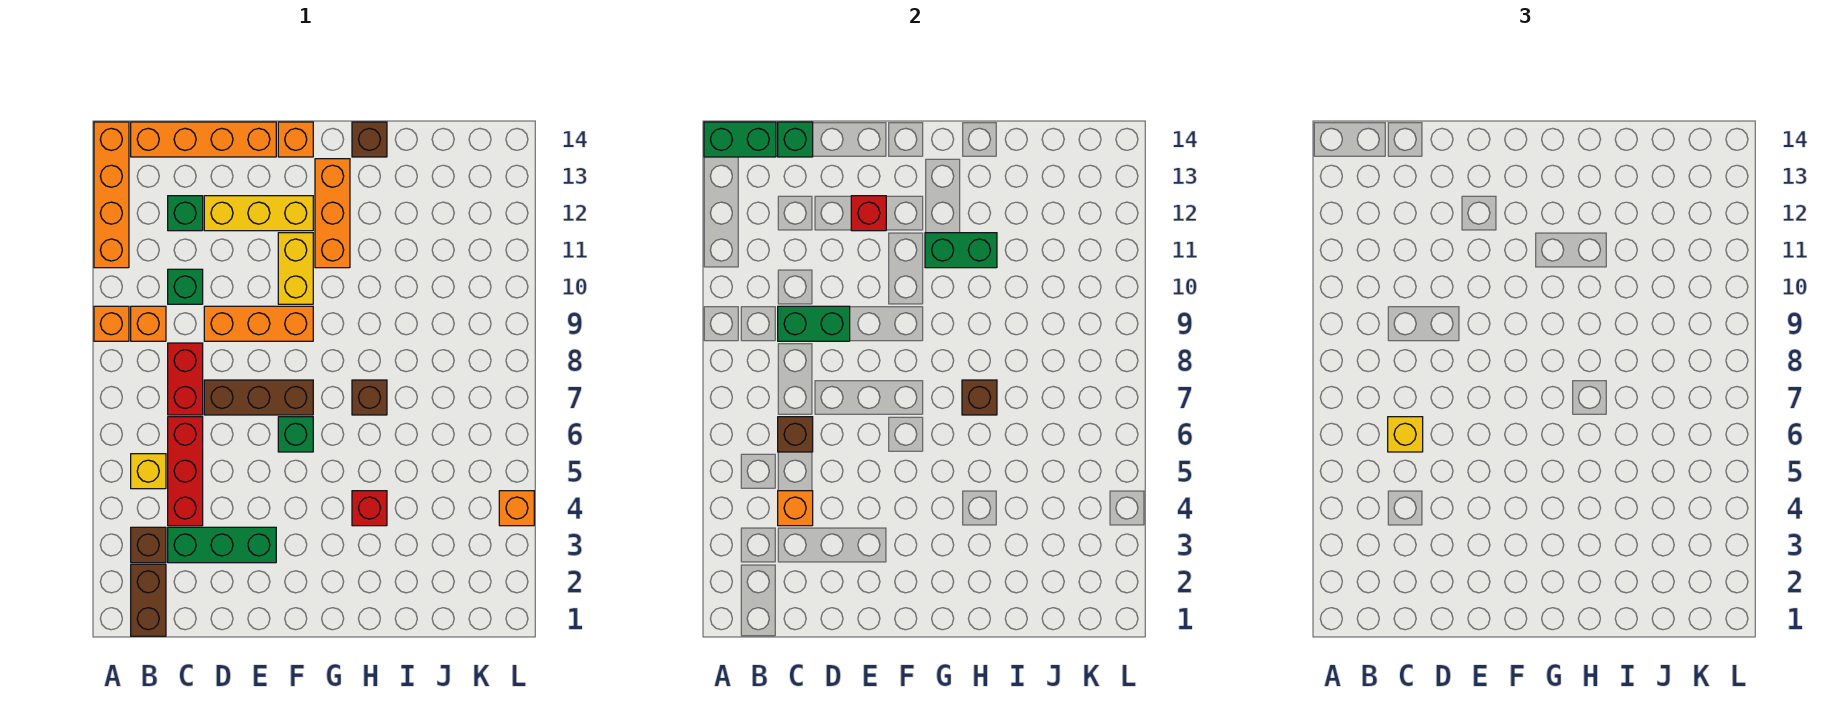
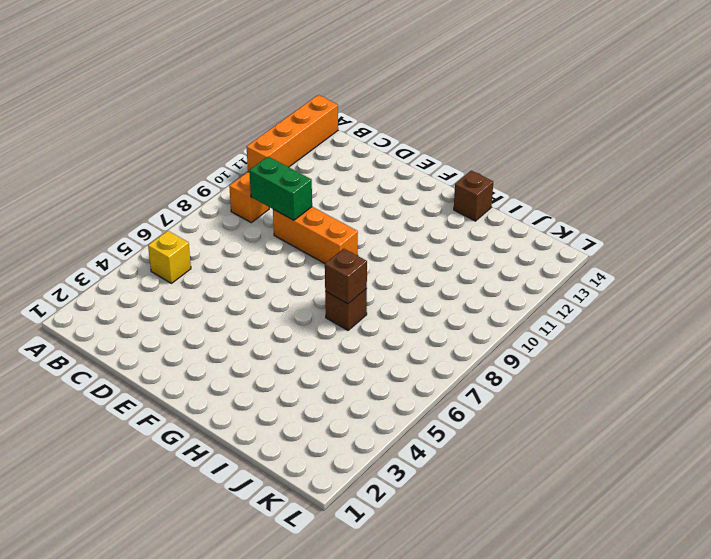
none -> orange brick A9 level 1
none -> brown brick B1:B2 level 1
none -> brown brick B3 level 1
none -> orange brick B14:E14 level 1

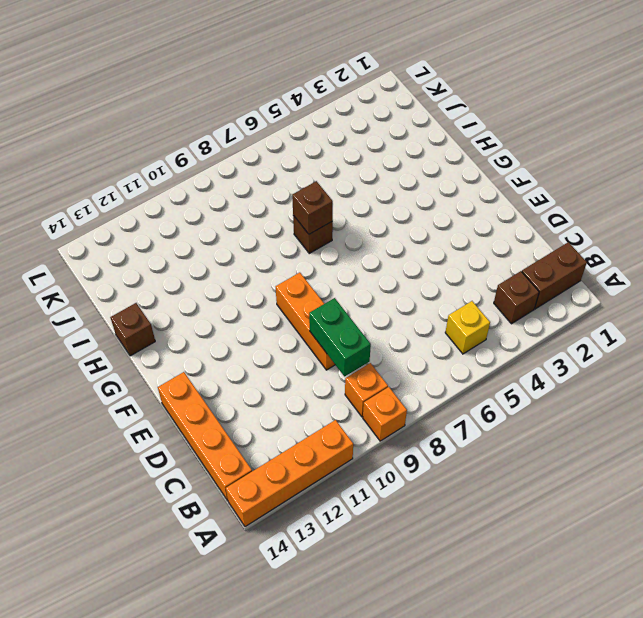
none -> green brick C3:E3 level 1
none -> red brick C4:C6 level 1
none -> red brick C7:C8 level 1
none -> green brick C10 level 1

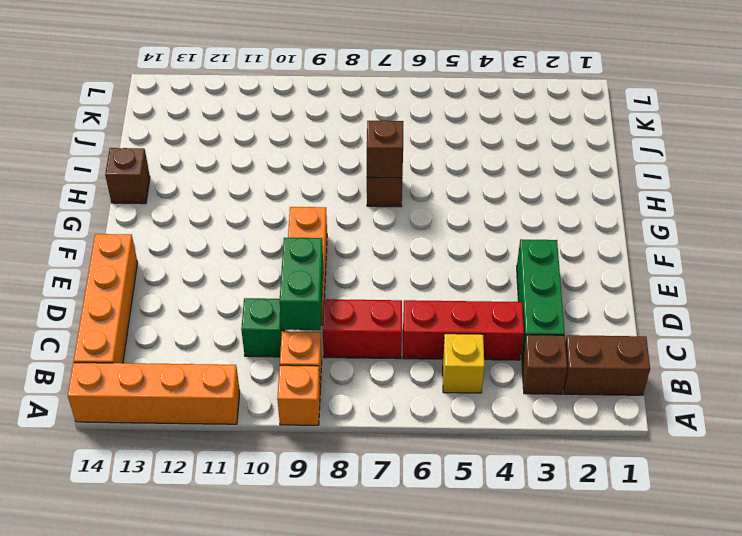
none -> green brick C12 level 1
none -> brown brick D7:F7 level 1
none -> yellow brick D12:F12 level 1
none -> green brick F6 level 1

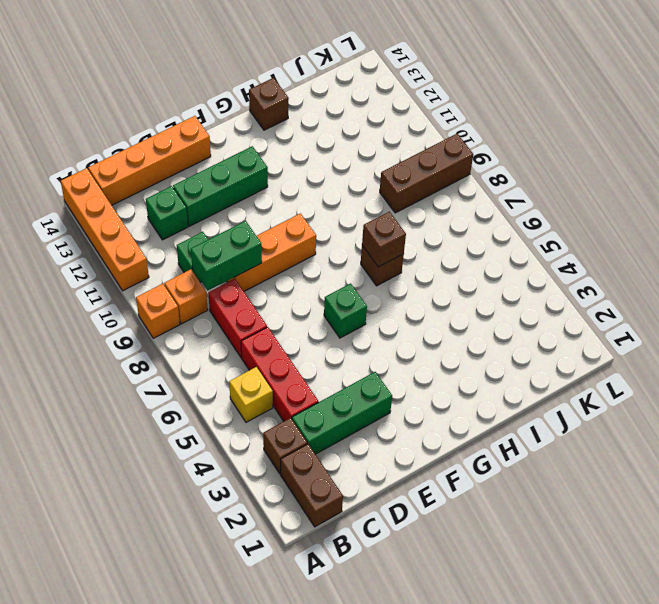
green brick D12:F12 level 1 -> yellow brick D12:F12 level 1
brown brick J9:L9 level 1 -> brown brick D7:F7 level 1
none -> yellow brick F10:F11 level 1
none -> orange brick F14 level 1
none -> orange brick G11:G13 level 1
none -> red brick H4 level 1

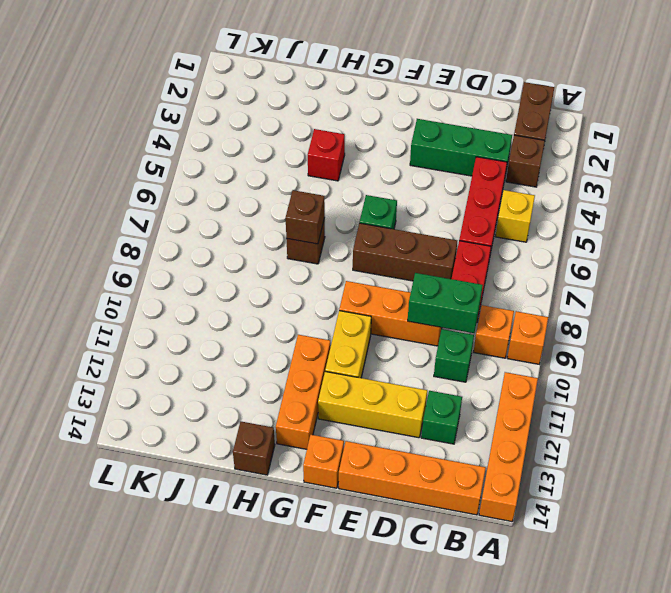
none -> orange brick L4 level 1
none -> green brick A14:B14 level 2
none -> orange brick C4 level 2
none -> brown brick C6 level 2

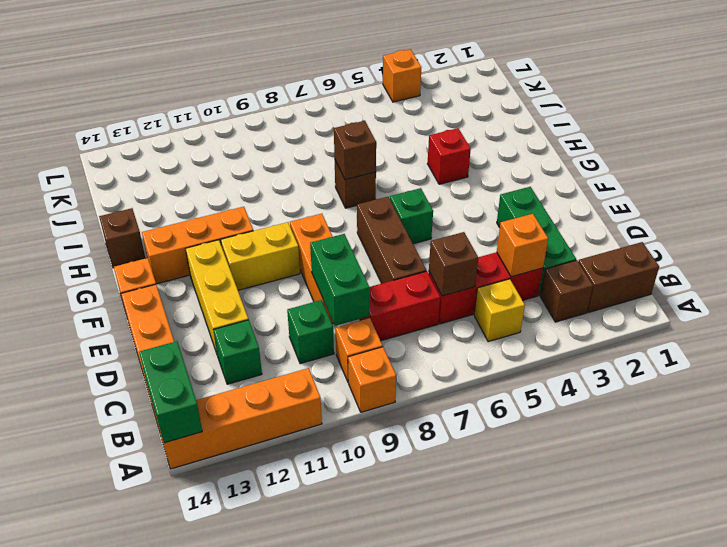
none -> green brick C14 level 2
none -> red brick E12 level 2
none -> green brick G11:H11 level 2
none -> yellow brick C6 level 3

